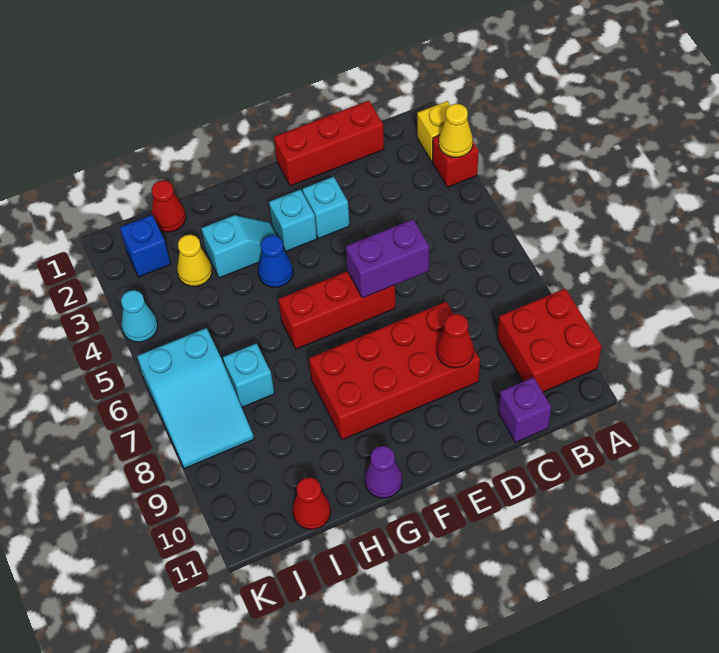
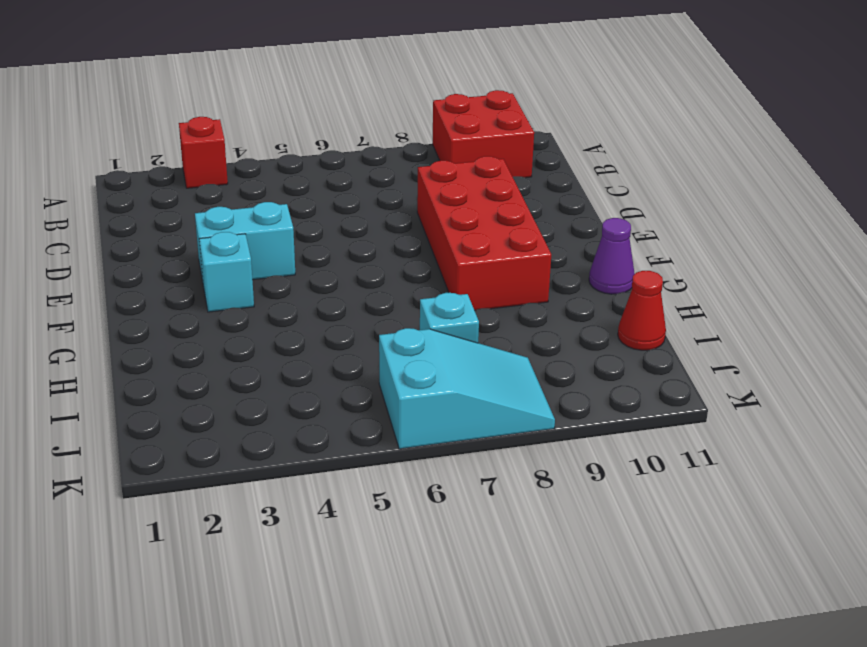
cyan brick E3:E4 level 1 -> cyan brick E3 level 1
none -> yellow brick A2 level 1
none -> red brick C1:E1 level 1
none -> purple brick C11 level 1

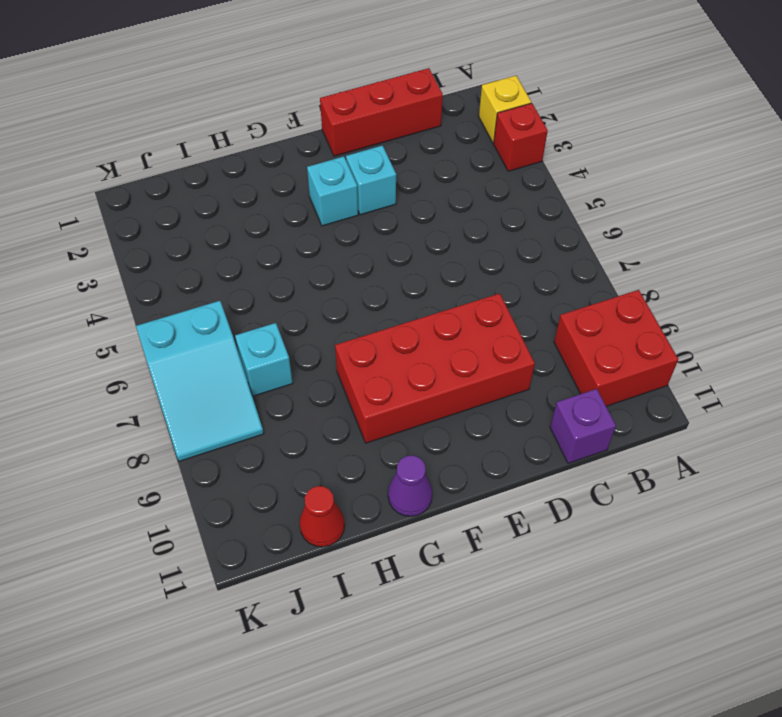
none -> red brick E6:G6 level 1
none -> cyan slope G3:H3 level 1 top H
none -> blue cone G4 level 1

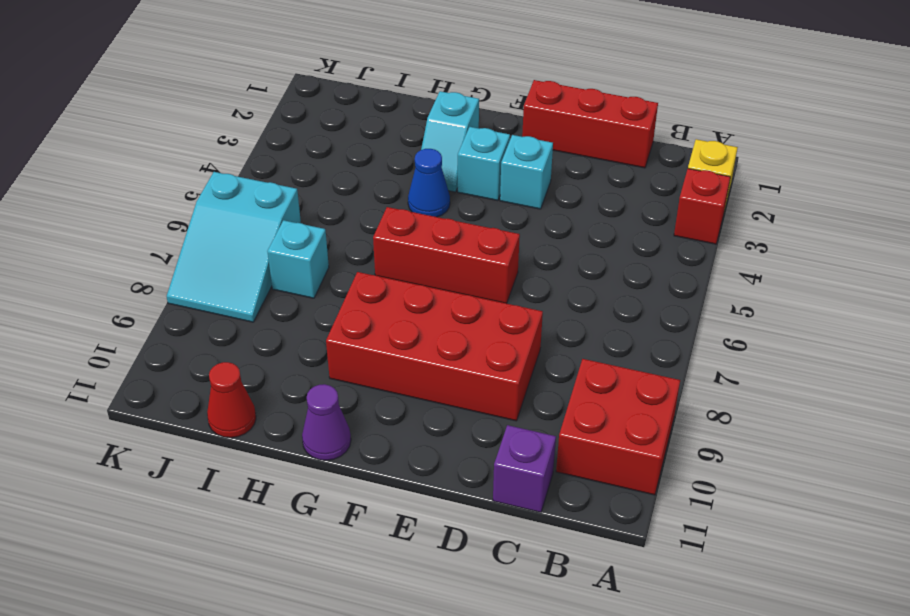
cyan slope G2:G3 level 1 top 2 -> cyan slope G3:H3 level 1 top H
none -> red cone I1 level 1
none -> yellow cone I3 level 1
none -> blue brick J2 level 1

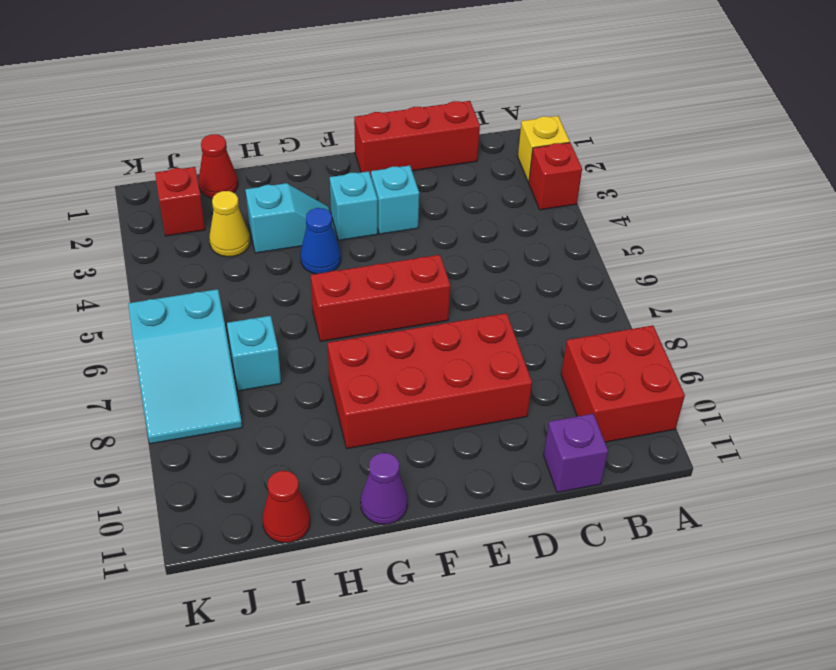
red brick J2 level 1 -> blue brick J2 level 1
none -> cyan cone K4 level 1
none -> yellow cone A3 level 2
none -> purple brick D6:E6 level 2

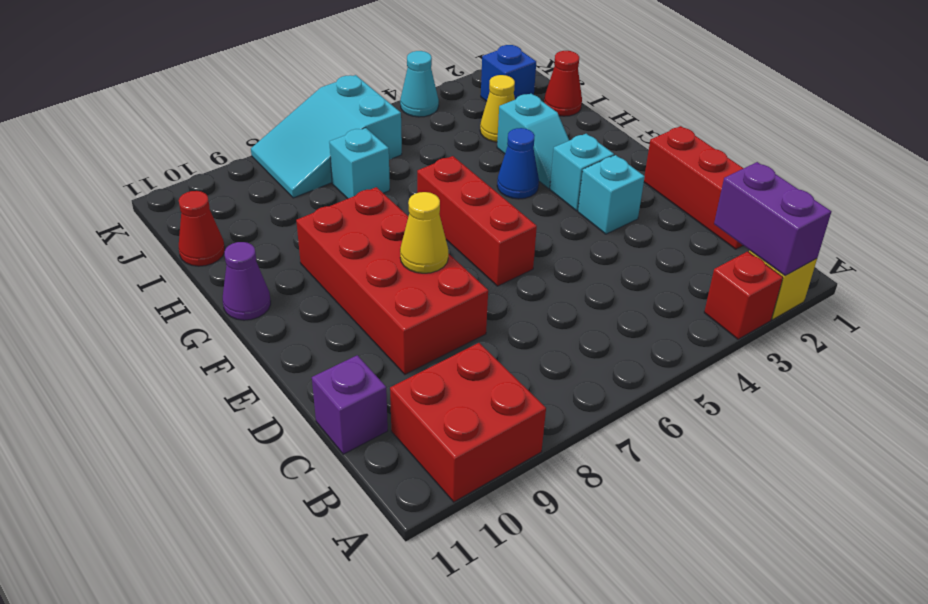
purple brick A2:B2 level 2 -> purple brick D6:E6 level 2
yellow cone E8 level 2 -> yellow cone A3 level 2
none -> red cone D9 level 2

